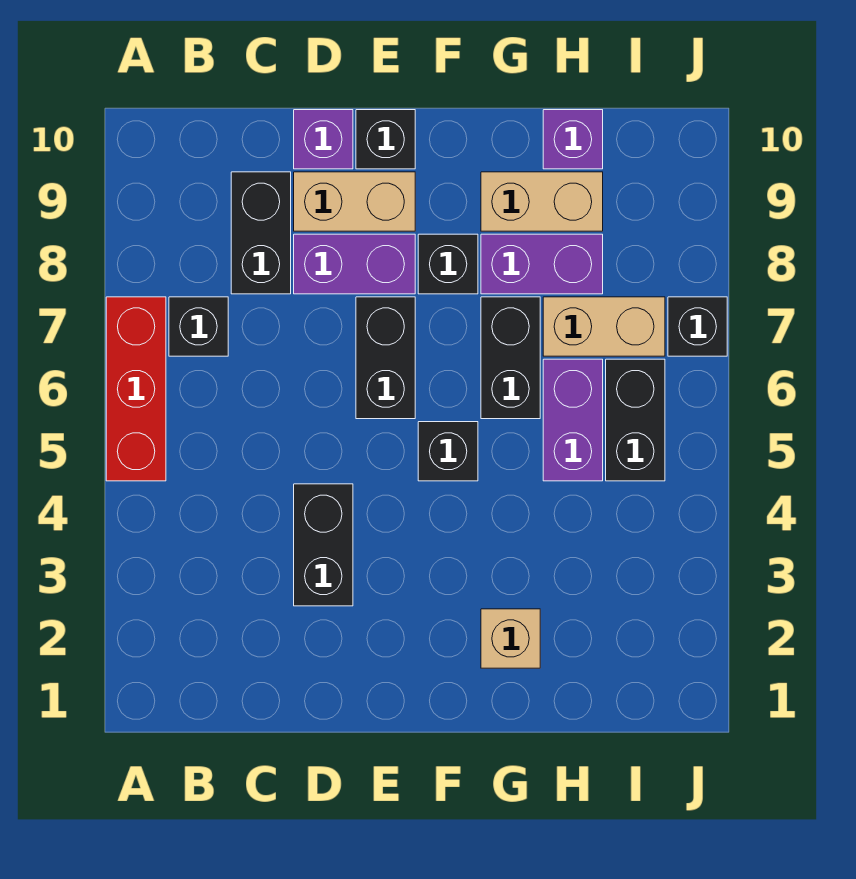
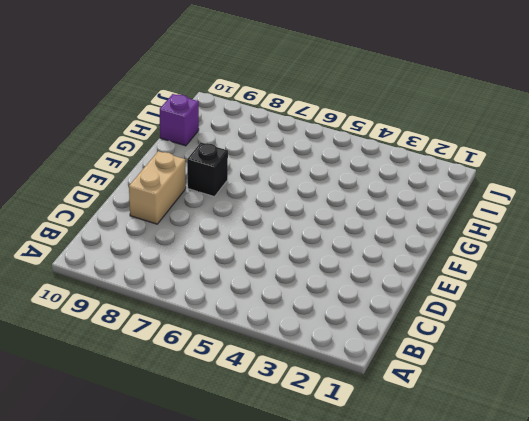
none -> red brick A5:A7 level 1
none -> black brick B7 level 1
none -> black brick C8:C9 level 1

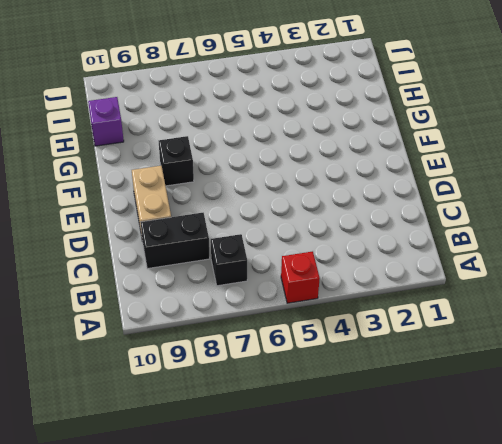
red brick A5 level 1 -> red brick A5:A7 level 1
none -> black brick D3:D4 level 1
none -> purple brick D8:E8 level 1
none -> purple brick D10 level 1

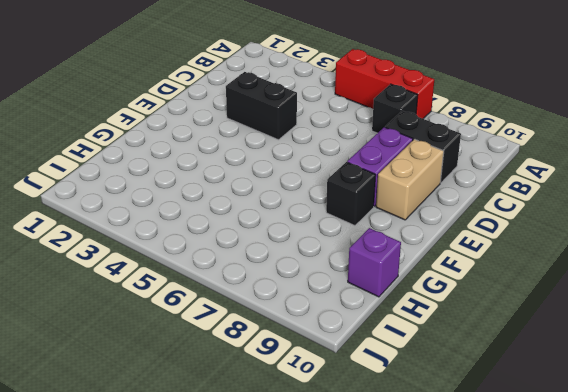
none -> purple brick D10 level 1
none -> black brick E6:E7 level 1
none -> black brick E10 level 1

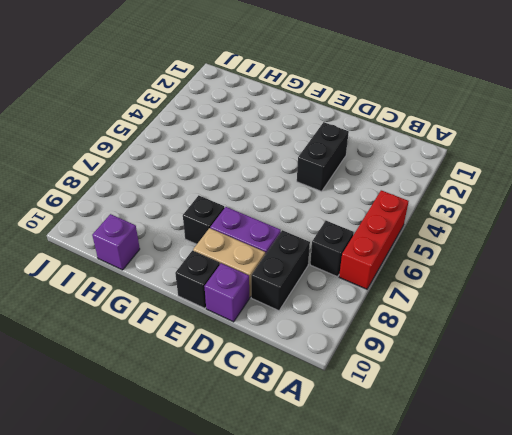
none -> black brick E6:E7 level 1
none -> black brick F5 level 1
none -> tan brick G2 level 1

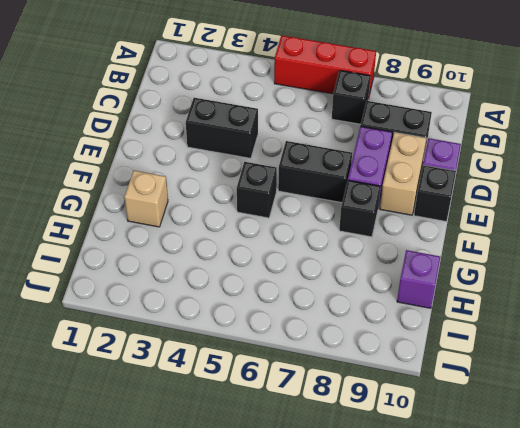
none -> black brick G6:G7 level 1
none -> purple brick G8:H8 level 1
none -> tan brick G9:H9 level 1

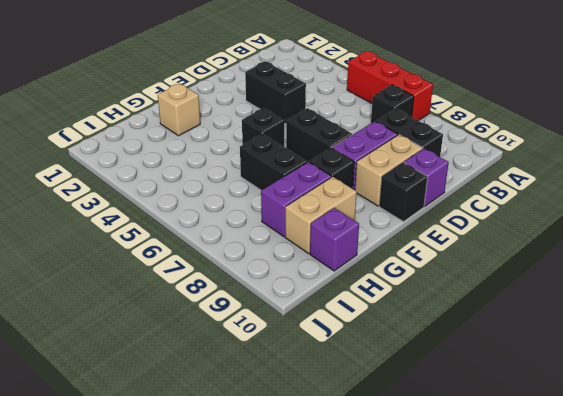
none -> purple brick H5:H6 level 1
none -> tan brick H7:I7 level 1
none -> black brick I5:I6 level 1

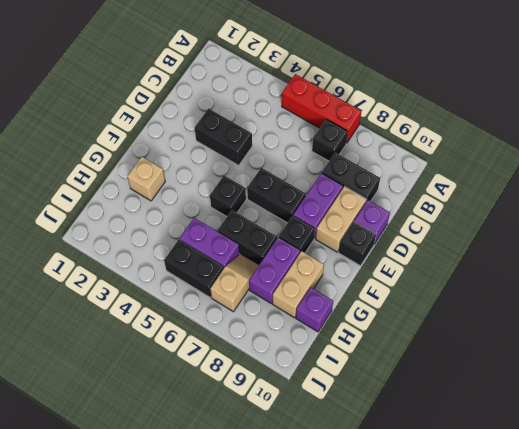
tan slope H7:I7 level 1 top I -> tan brick H7:I7 level 1
none -> black brick J7 level 1

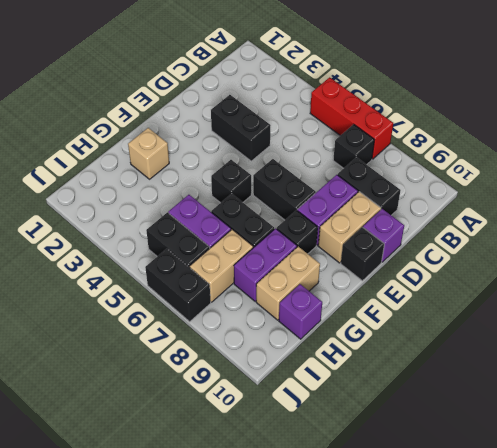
black brick J6:J7 level 1 -> black brick J7 level 1

